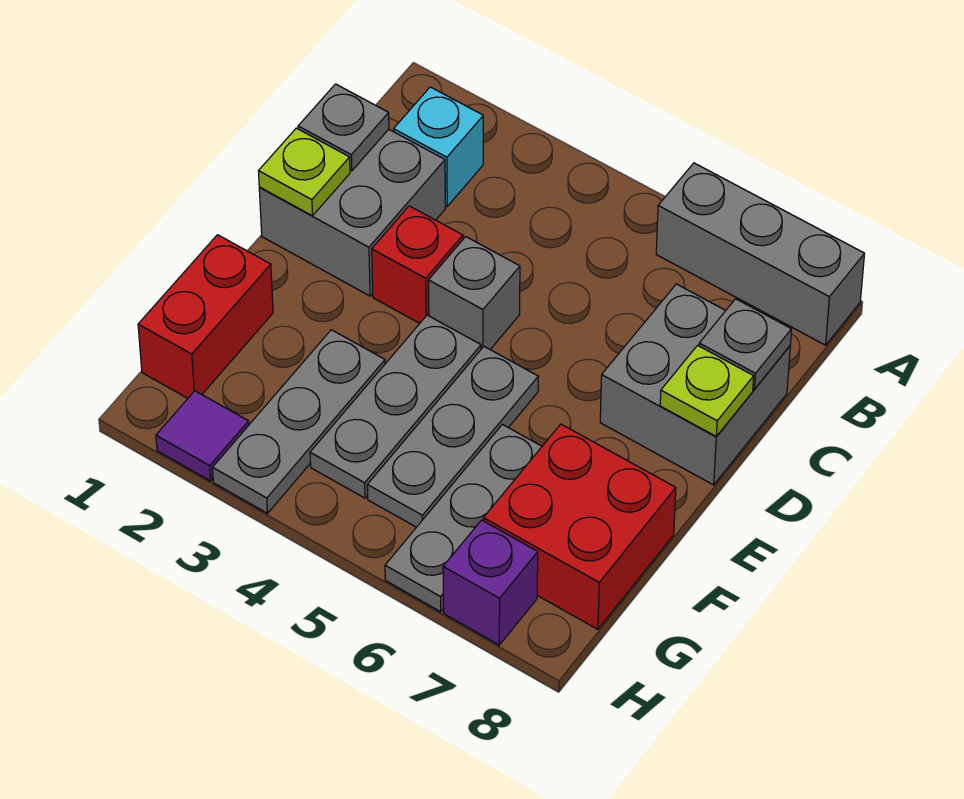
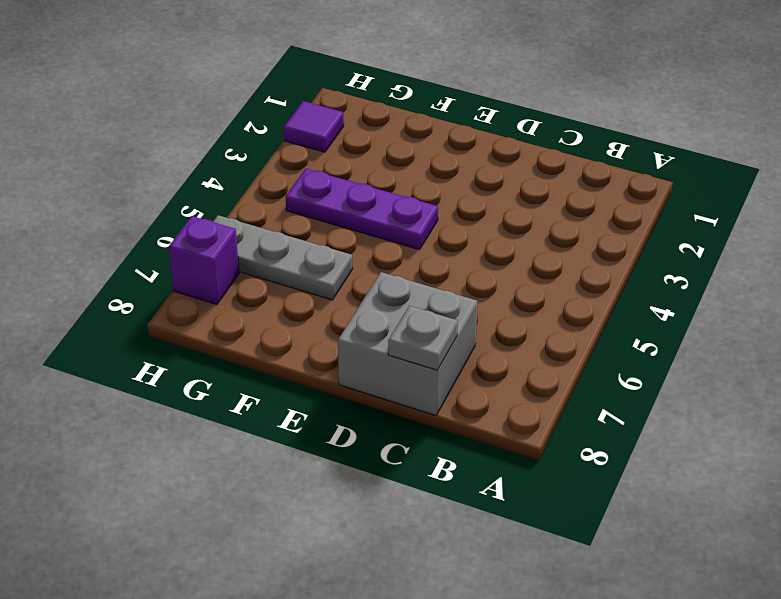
purple plate E4:G4 level 1 -> grey plate E4:G4 level 1
none -> grey brick A6:A8 level 1
none -> cyan brick B2 level 1
none -> grey brick C1:D2 level 1

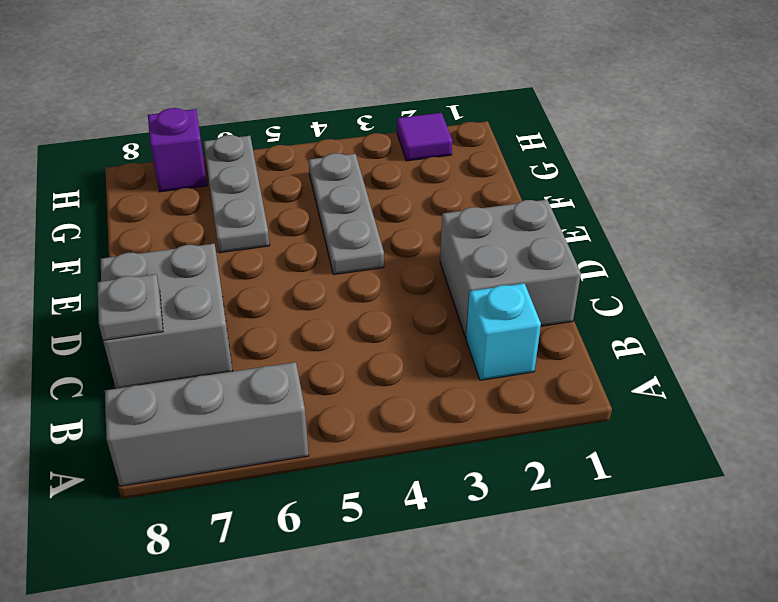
none -> red brick D3 level 1
none -> grey brick D4 level 1
none -> grey plate E5:G5 level 1

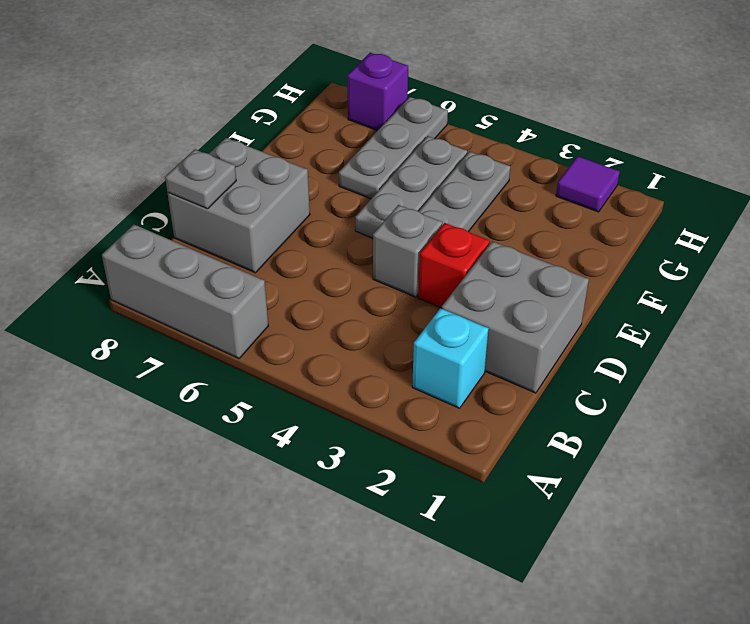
none -> red brick F1:G1 level 1
none -> grey plate F3:H3 level 1
none -> red brick F7:G8 level 1

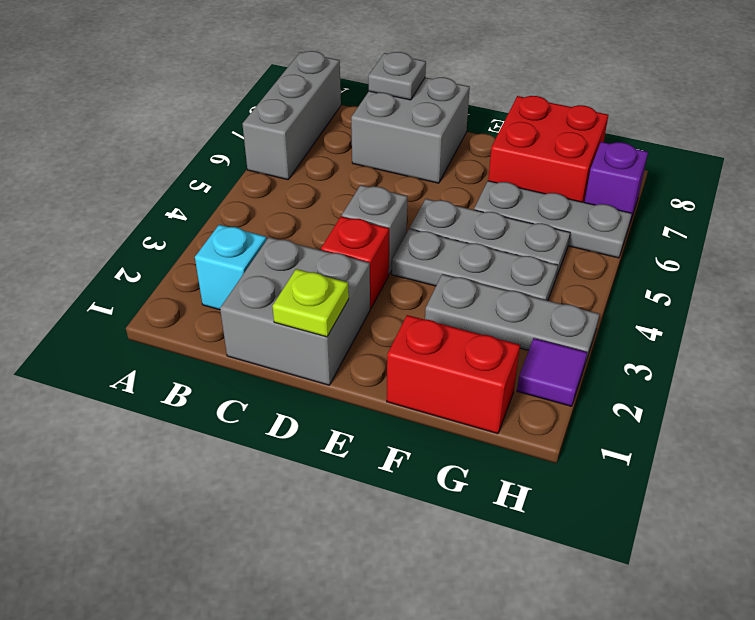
none -> grey plate C1 level 2
none -> lime plate D8 level 2

